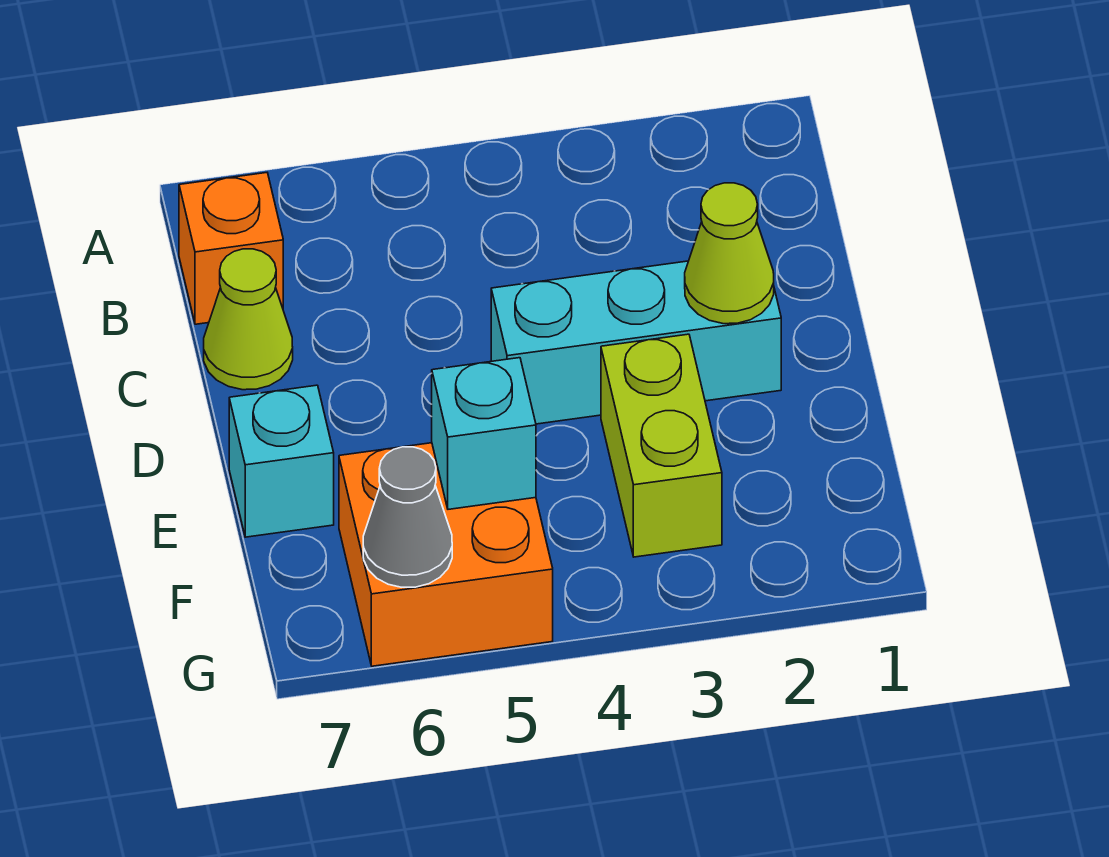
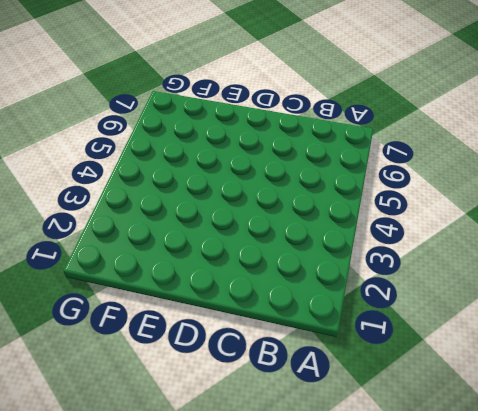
none -> orange brick B7 level 1
none -> lime cone C7 level 1

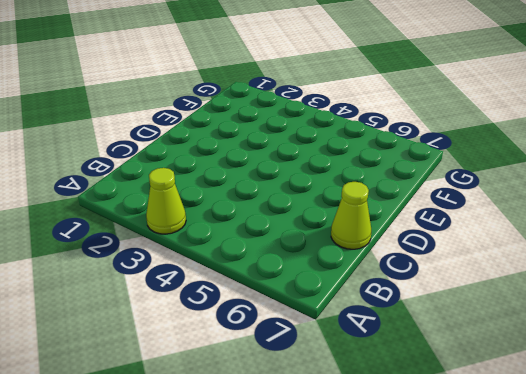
lime cone A3 level 1 -> lime cone D2 level 2
none -> orange brick B7 level 1
none -> cyan brick D2:D4 level 1

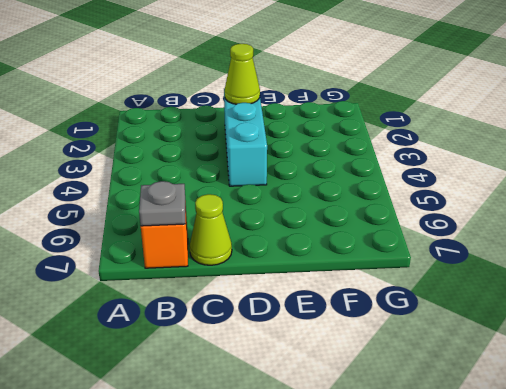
grey plate B7 level 2 -> none
none -> lime brick E3:F3 level 1
none -> cyan brick E7 level 1

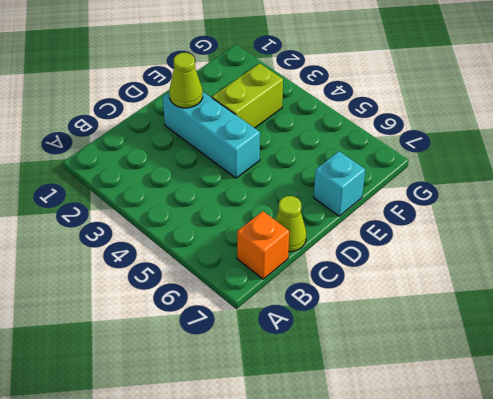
none -> orange brick F5:G6 level 1
none -> cyan brick F5 level 2

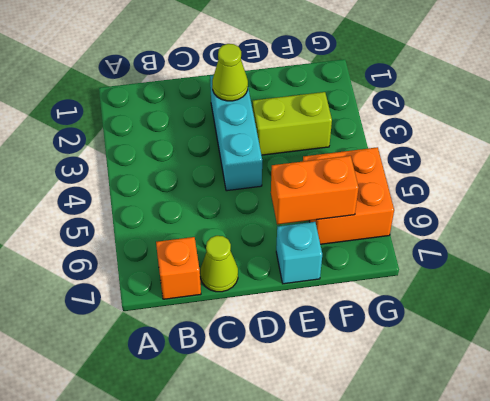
orange brick E6:F6 level 2 -> none
none -> cyan brick F5 level 2
none -> grey cone G6 level 2

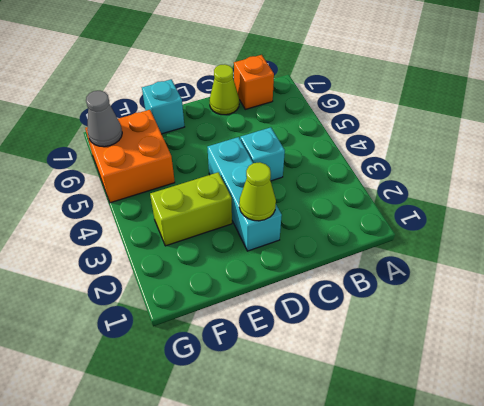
cyan brick C4 level 1 -> cyan brick F5 level 2

